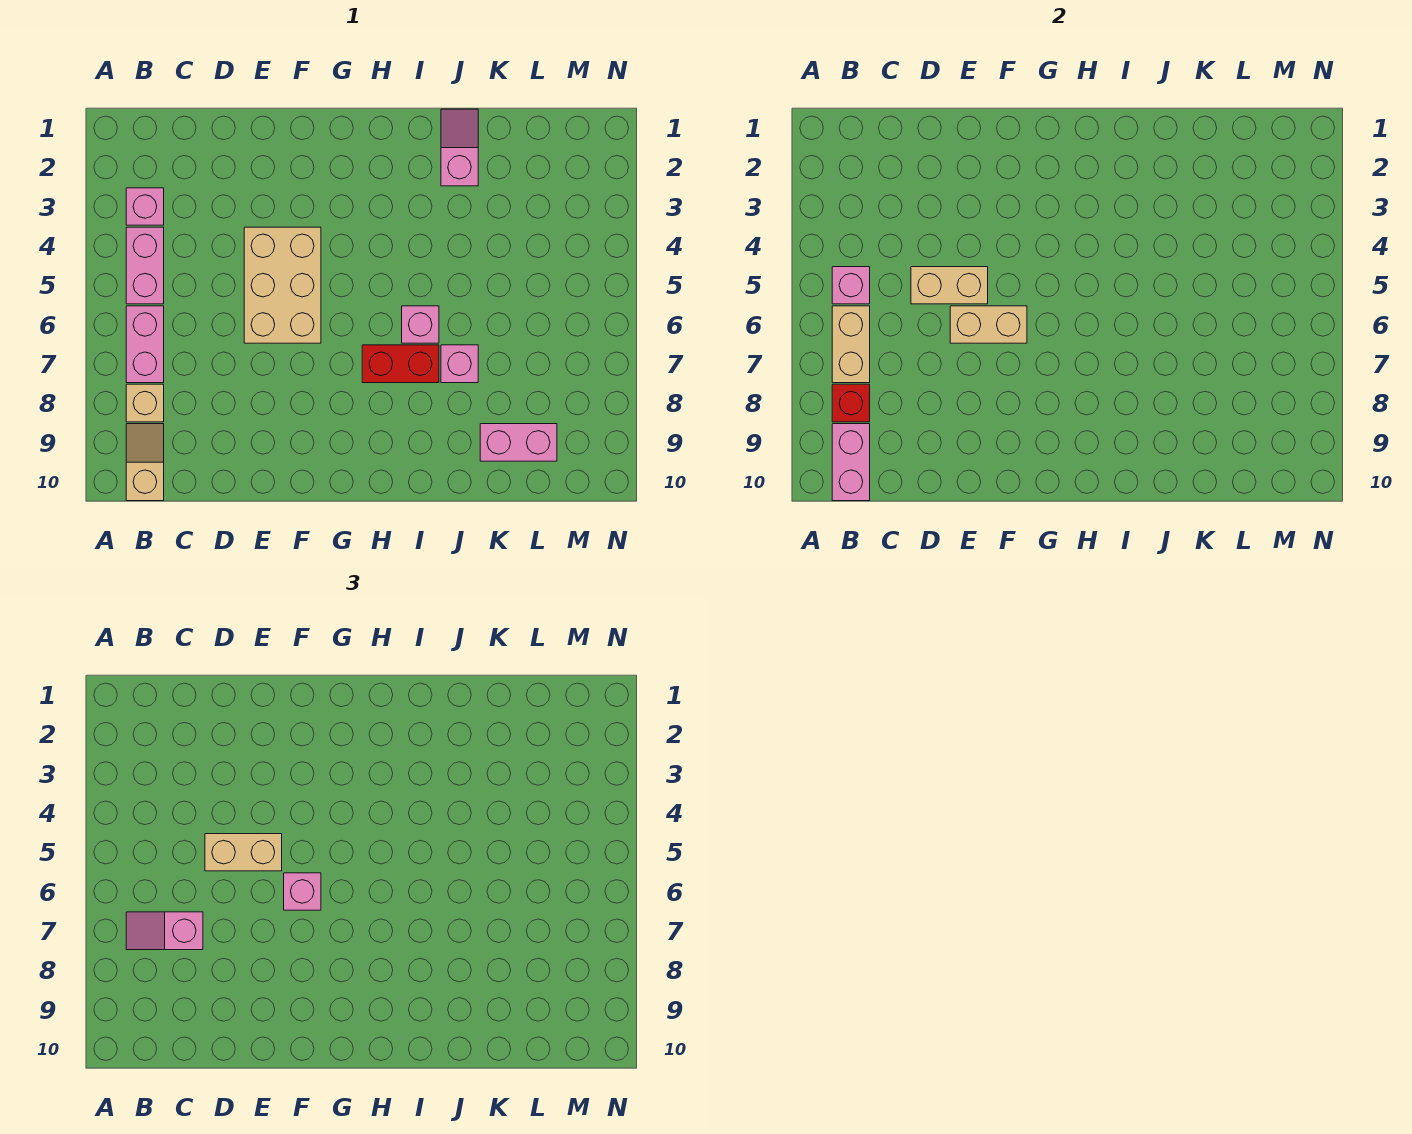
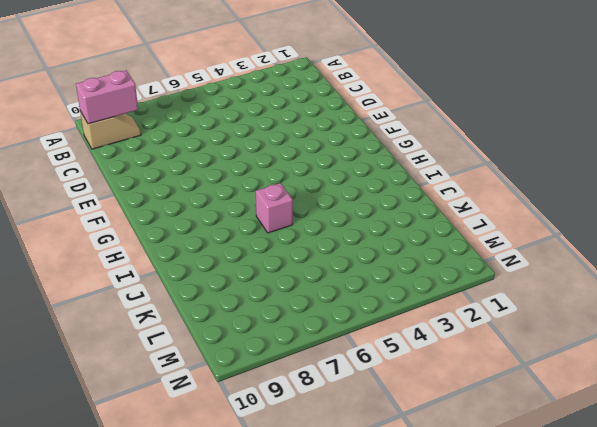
none -> pink brick B3 level 1
none -> pink brick B4:B5 level 1
none -> pink brick B6:B7 level 1

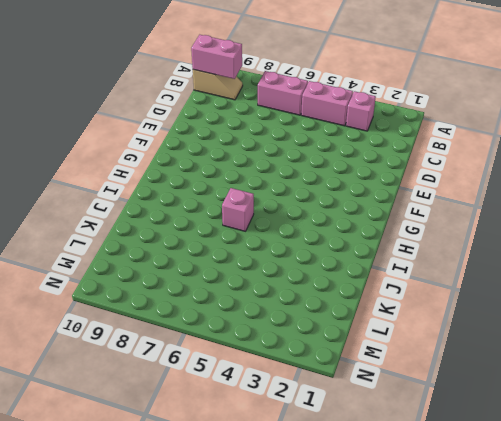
none -> tan brick B8 level 1
none -> tan brick E4:F6 level 1
none -> red brick H7:I7 level 1

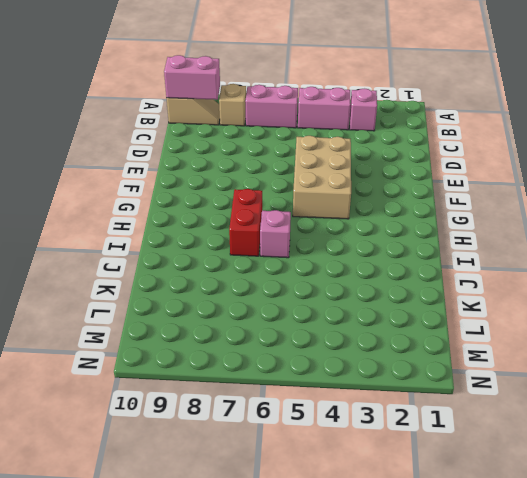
tan brick E4:G5 level 1 -> tan brick E4:F6 level 1
none -> pink slope J1:J2 level 1 top 2
none -> pink brick J7 level 1
none -> pink brick K9:L9 level 1

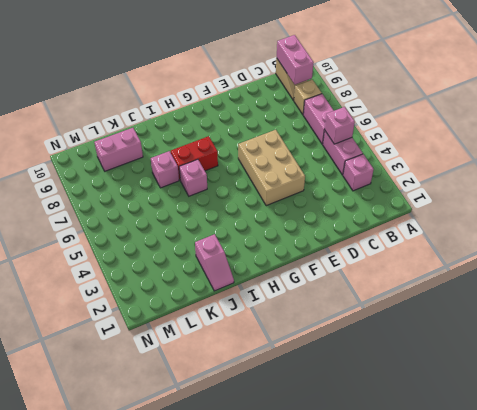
none -> tan brick B6:B7 level 2
none -> red brick B8 level 2
none -> tan brick D5:E5 level 2

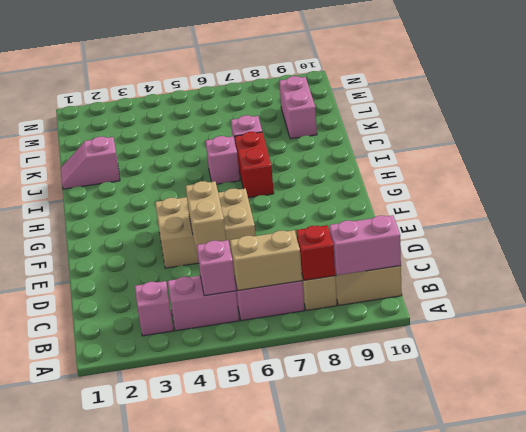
none -> tan brick E6:F6 level 2
none -> pink slope B7:C7 level 3 top C
none -> tan brick D5:E5 level 3

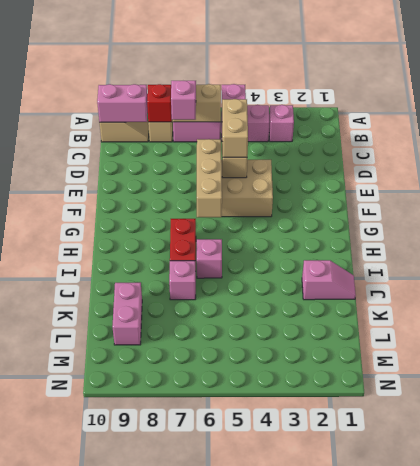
tan brick E6:G6 level 2 -> tan brick E6:F6 level 2
none -> pink brick F6 level 3

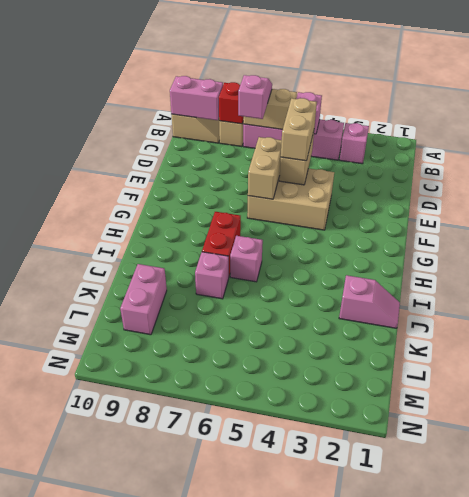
none -> pink brick F6 level 3

